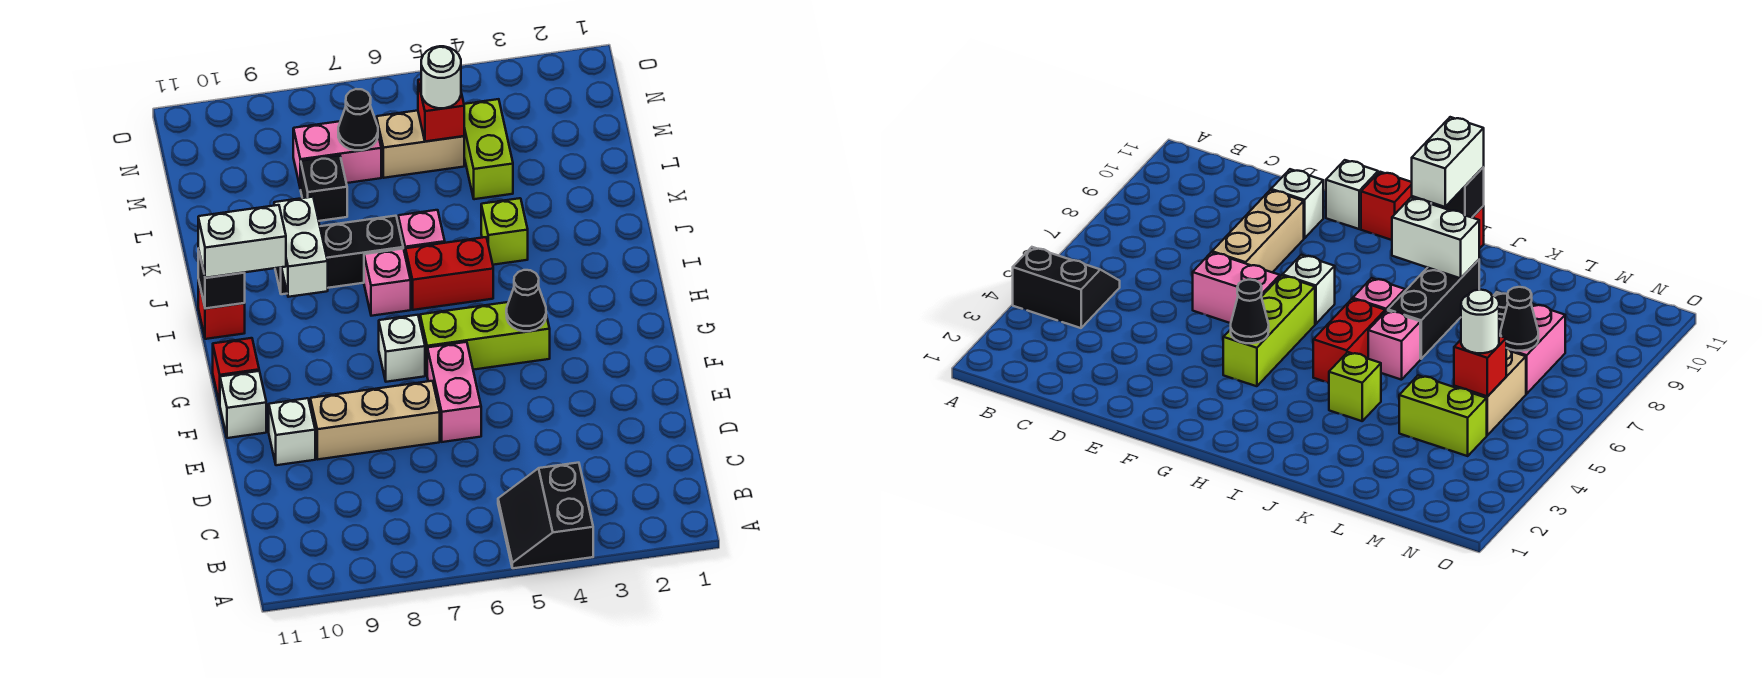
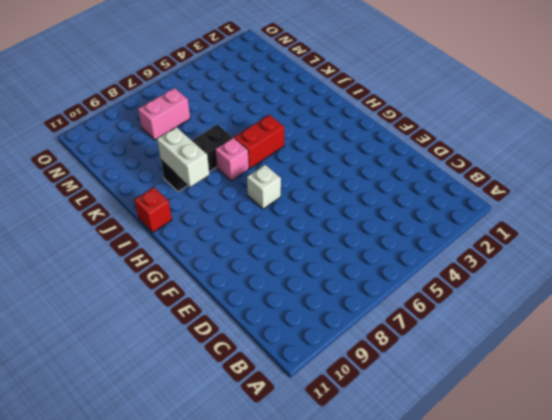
none -> black slope A4:B5 level 1 top 4
none -> pink brick E6:F6 level 1
none -> tan brick E7:E9 level 1

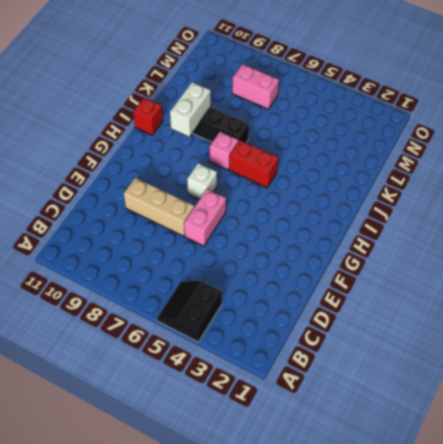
none -> white brick E10 level 1
none -> white brick F11 level 1
none -> lime brick G4:G6 level 1

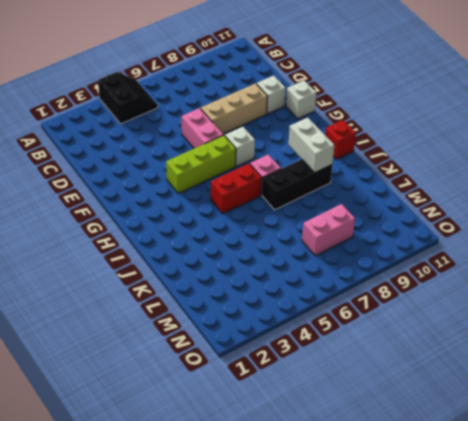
none -> red brick G11 level 1
none -> lime brick J4 level 1
none -> pink brick J6 level 1

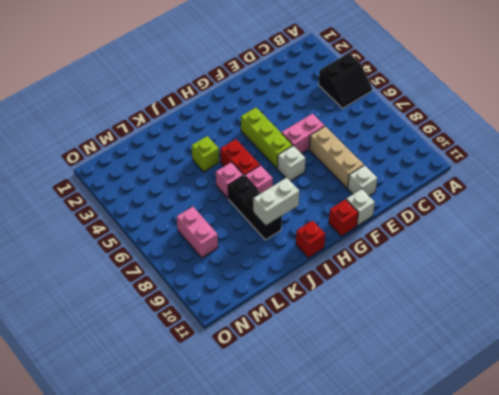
none -> lime brick L4:M4 level 1
none -> black brick L8 level 1
none -> tan brick M5:M6 level 1

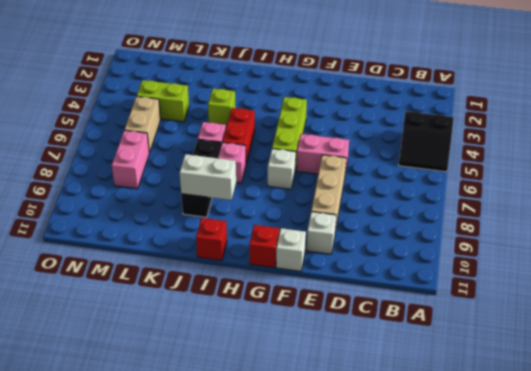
none -> black brick L8 level 1
none -> black cone G4 level 2
none -> black brick I11 level 2

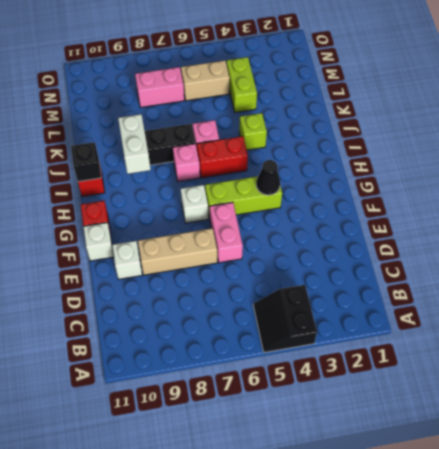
none -> black brick L8 level 1
none -> red brick M5 level 2
none -> black cone M7 level 2

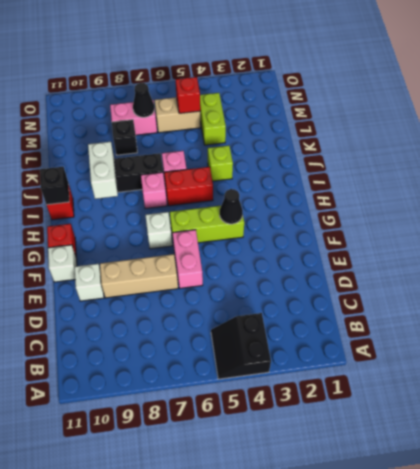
none -> white brick I10:I11 level 3
none -> white round brick M5 level 3

